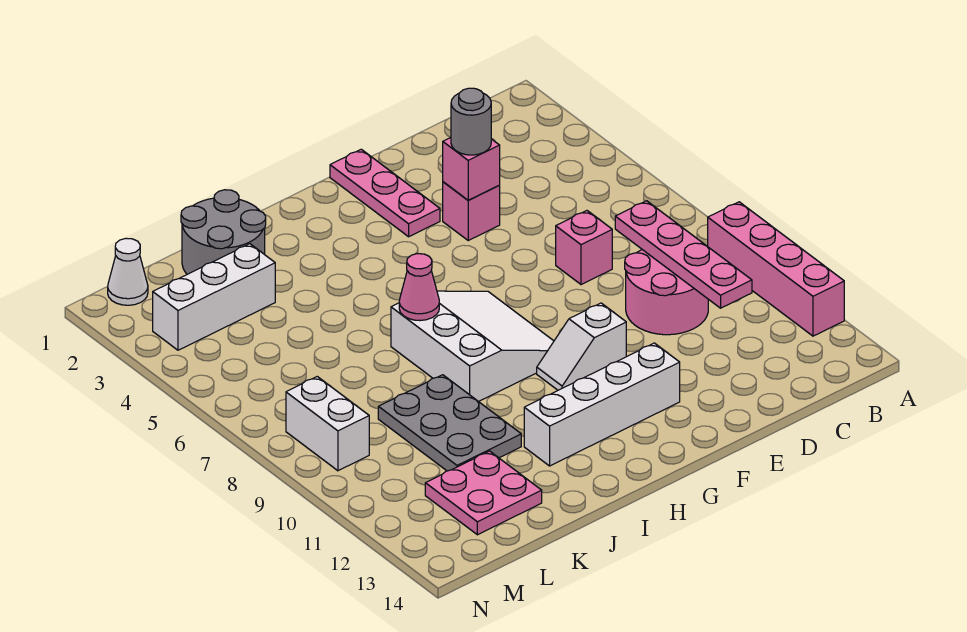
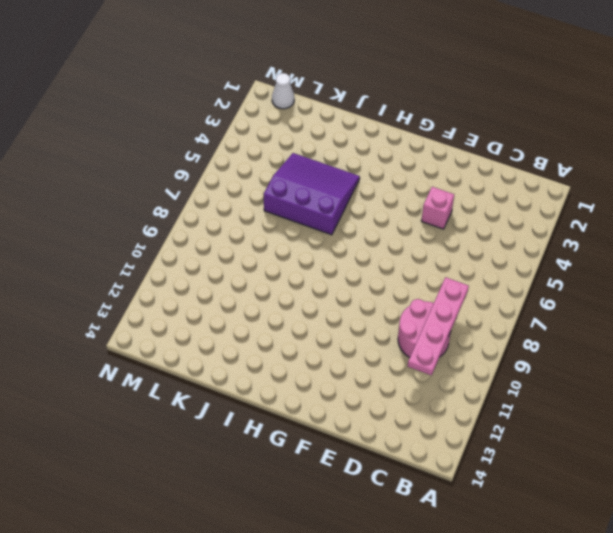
purple slope I4:K6 level 1 top 6 -> none
none -> pink brick A9:A12 level 1
none -> pink brick D7 level 1
none -> pink plate F1:F3 level 1

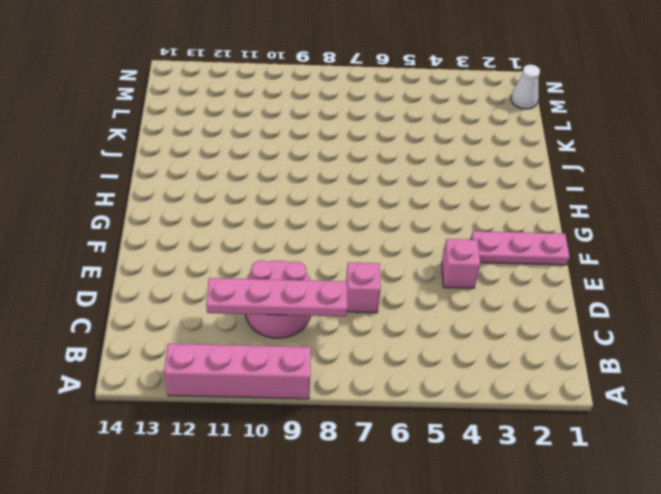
none -> white slope F10:G10 level 1 top F
none -> white brick F12:I12 level 1
none -> white slope G7:I9 level 1 top I

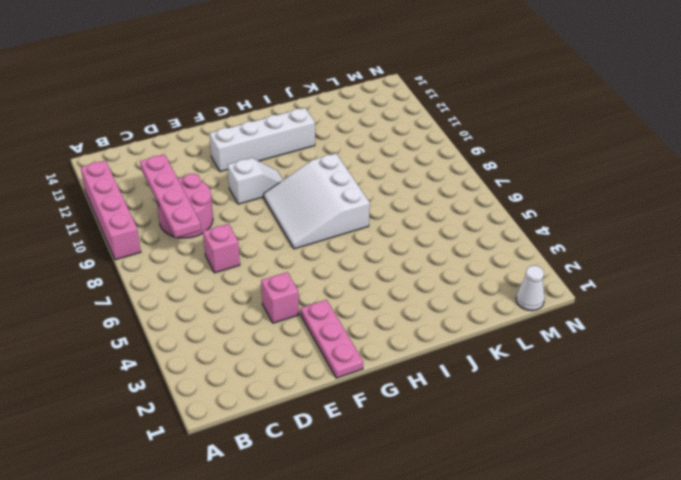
none -> grey round brick J1:K2 level 1
none -> grey plate J9:K11 level 1
none -> white brick K3:M3 level 1

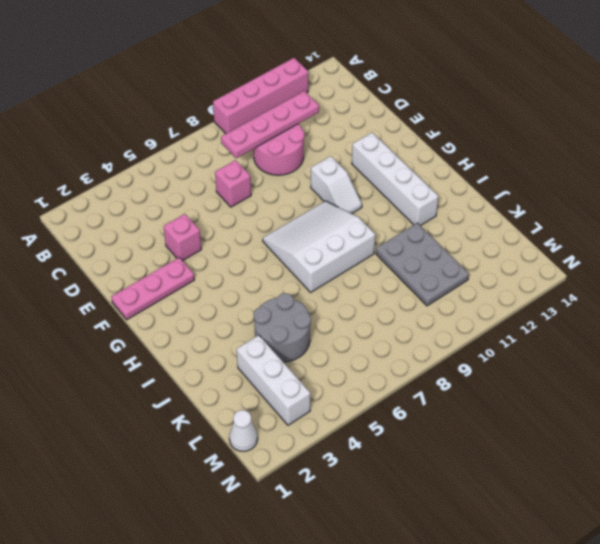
grey round brick J4:K5 level 1 -> grey round brick J1:K2 level 1
grey plate J10:L11 level 1 -> grey plate J9:K11 level 1
none -> pink plate K12:L13 level 1
none -> white brick M8:M9 level 1
none -> pink brick E4 level 2

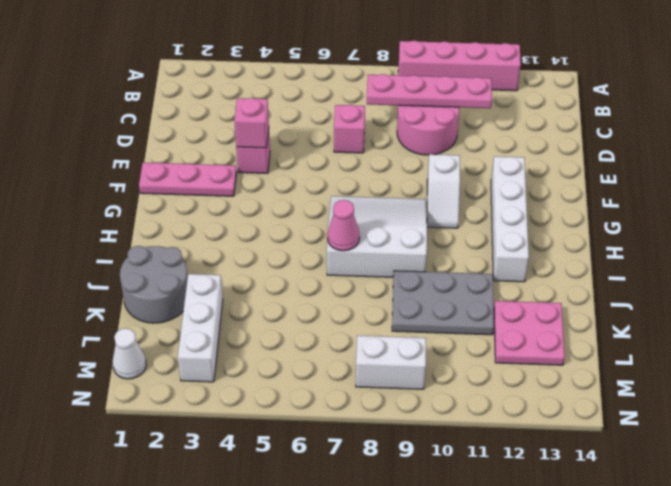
none -> grey round brick E4 level 3

